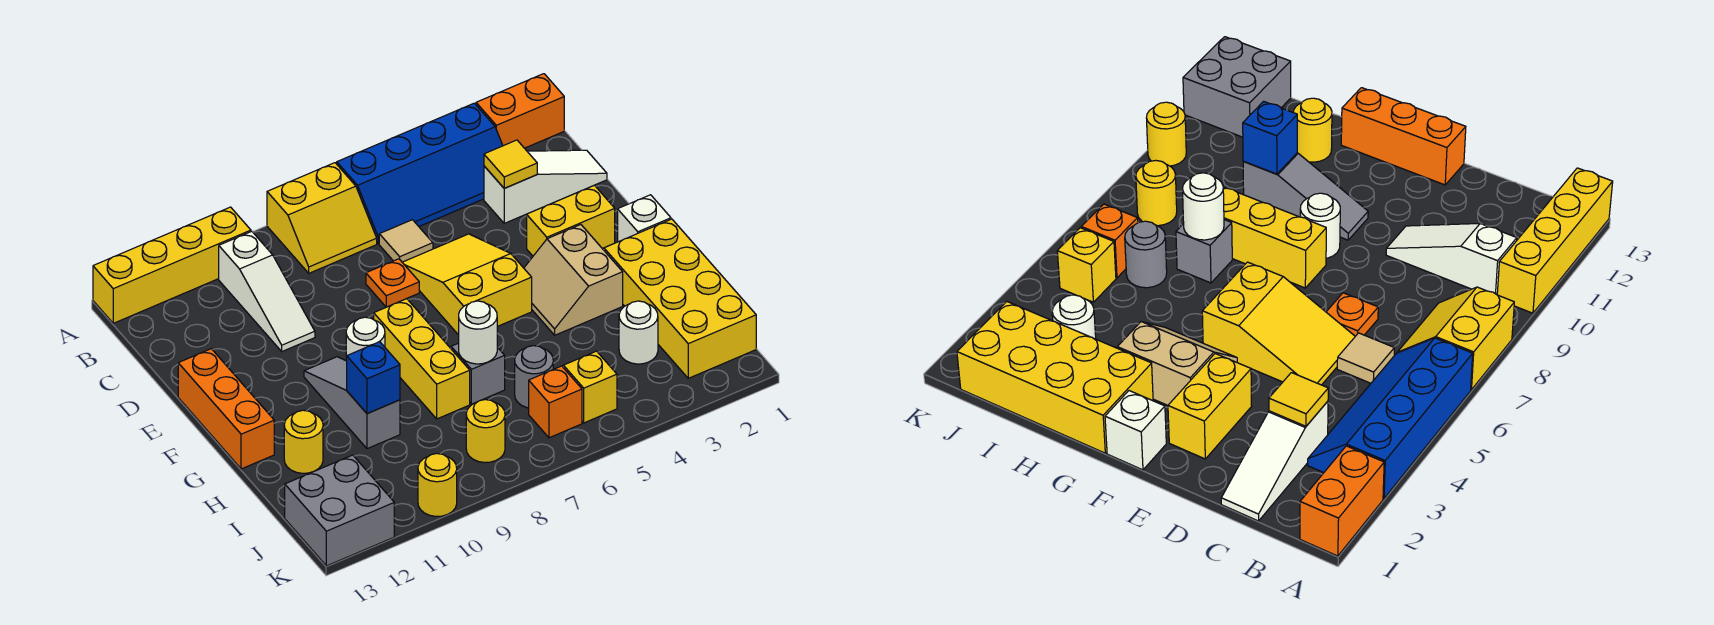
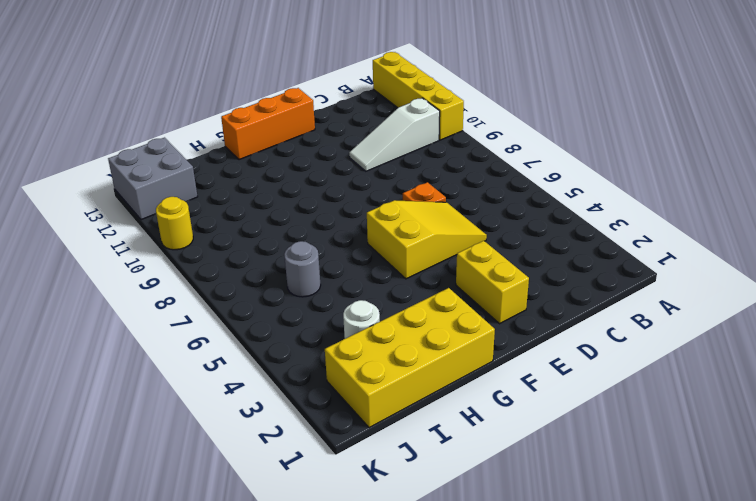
none -> orange brick A1:A2 level 1
none -> blue slope A3:B6 level 1 top A
none -> yellow slope A7:B8 level 1 top A

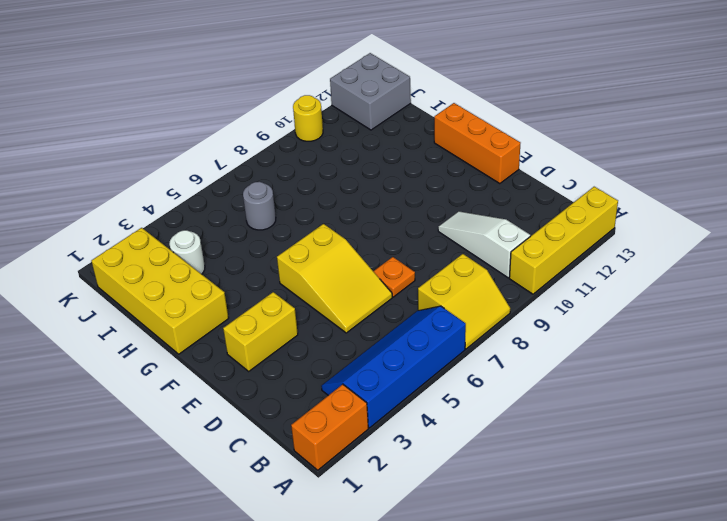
yellow slope A7:B8 level 1 top B -> yellow slope A7:B8 level 1 top A
none -> white slope C1:C3 level 1 top 3
none -> tan tile C6 level 1
none -> white brick F1 level 1

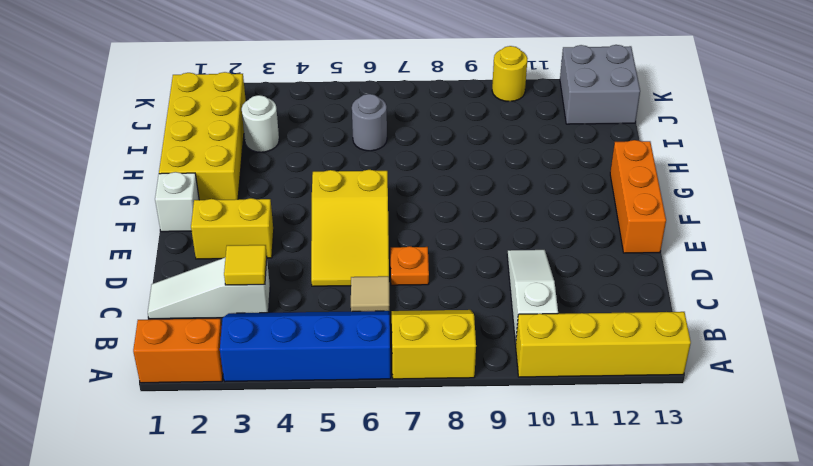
none -> tan slope F3:G4 level 1 top 3
none -> yellow brick F8:H8 level 1
none -> white round brick F9 level 1

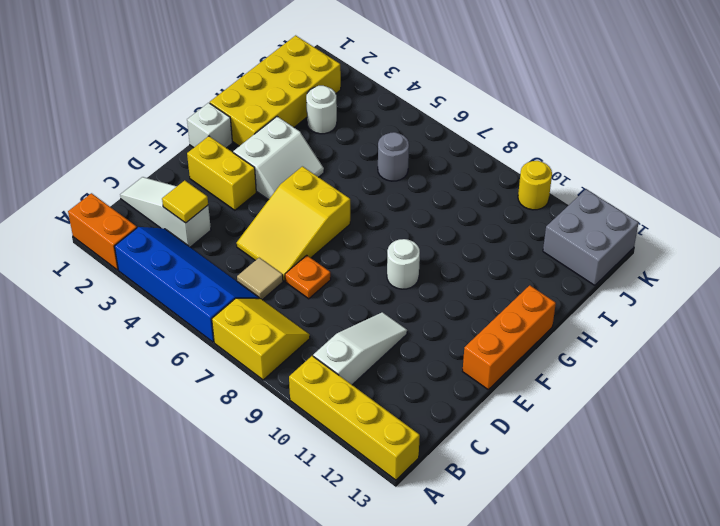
white slope F3:G4 level 1 top 3 -> tan slope F3:G4 level 1 top 3
none -> yellow brick F8:H8 level 1
none -> grey slope F10:H10 level 1 top H
none -> grey brick H7 level 1

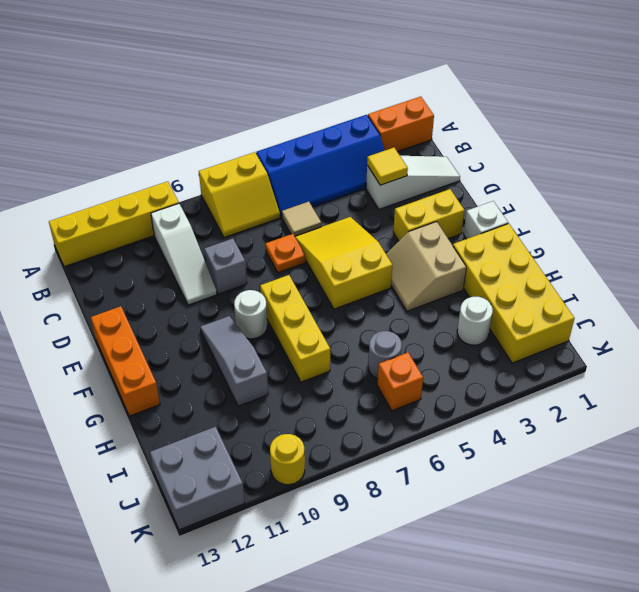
grey brick D9 level 1 -> grey brick H7 level 1
none -> yellow round brick H12 level 1
none -> yellow brick J5 level 1
none -> yellow round brick J8 level 1

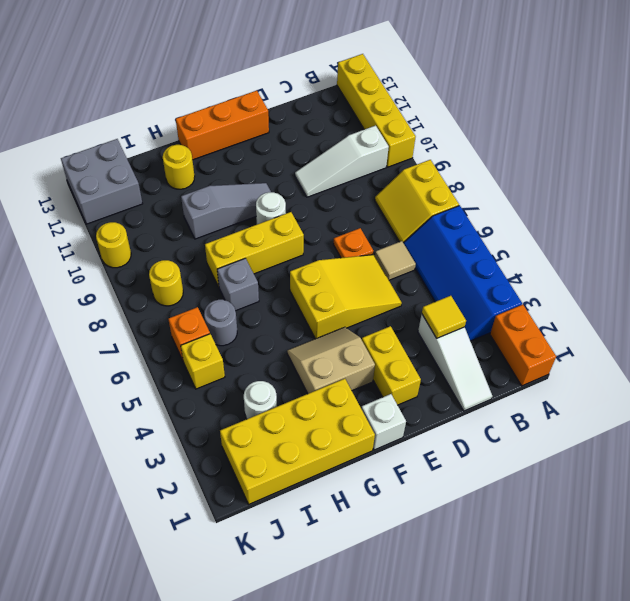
none -> white round brick H7 level 2
none -> blue brick H10 level 2

